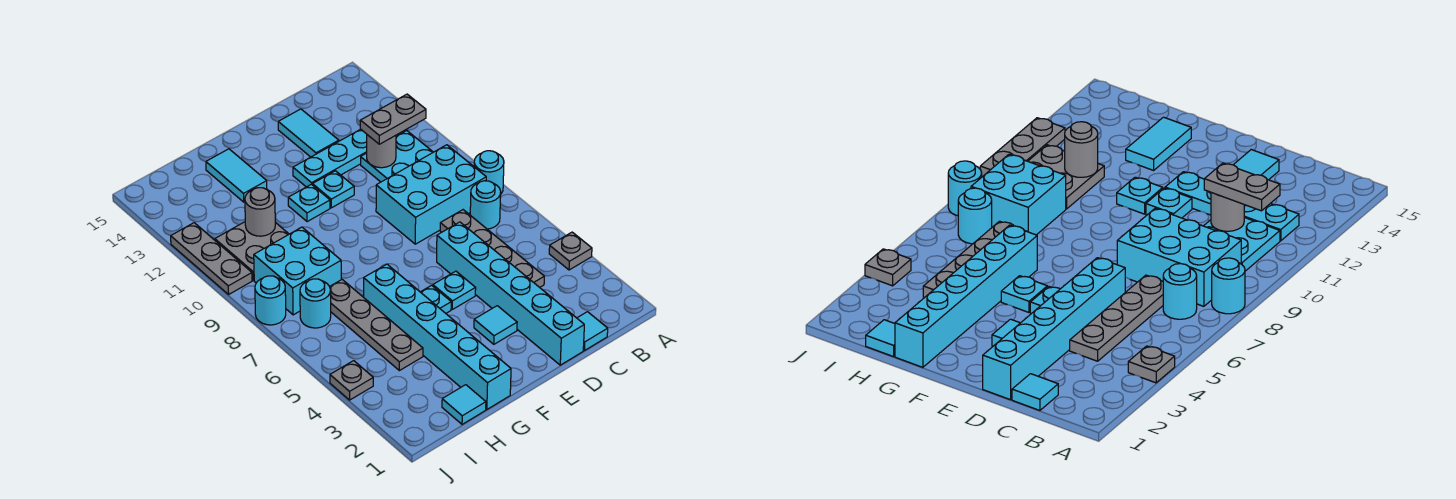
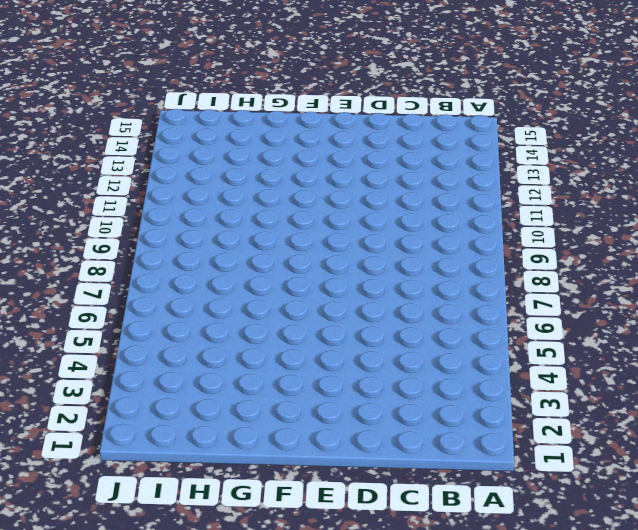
none -> grey plate A4 level 1
none -> cyan round brick A8 level 1
none -> cyan round brick B7 level 1

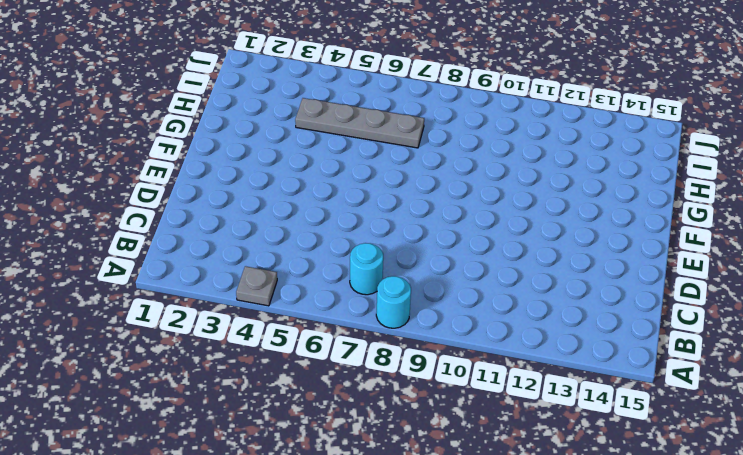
none -> cyan brick B8:D9 level 1
none -> cyan plate B10:C11 level 1
none -> cyan plate B12:E12 level 1

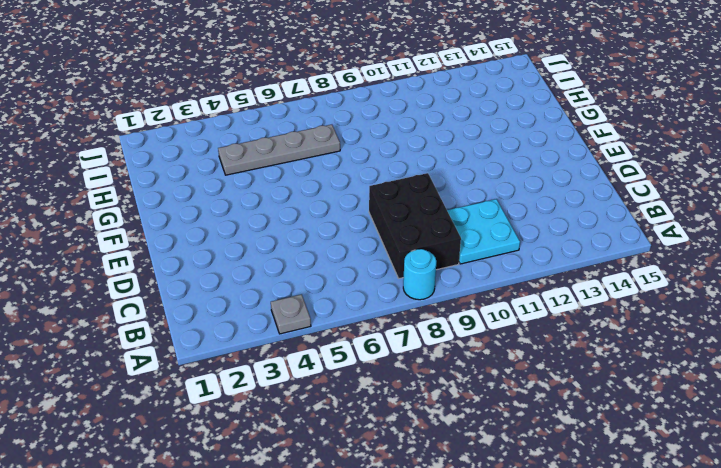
black brick B8:D9 level 1 -> cyan brick B8:D9 level 1
none -> cyan round brick B7 level 1
none -> cyan plate B12:E12 level 1
none -> cyan tile C1 level 1

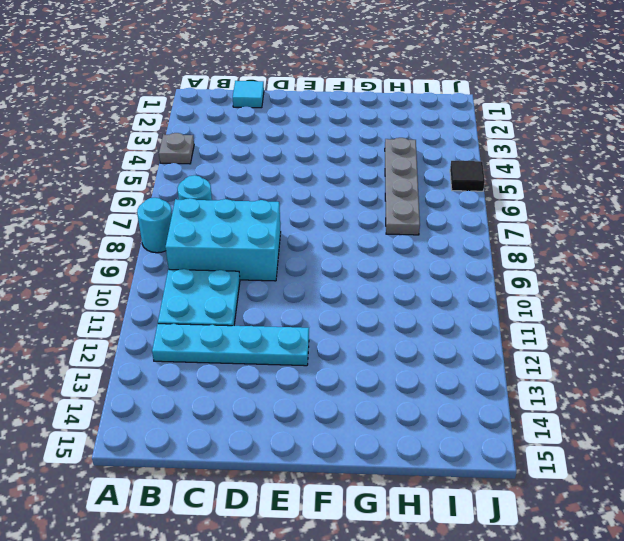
black tile J5 level 1 -> none
none -> grey plate C4:C7 level 1
none -> cyan brick D1:D6 level 1
none -> cyan tile D13:D14 level 1

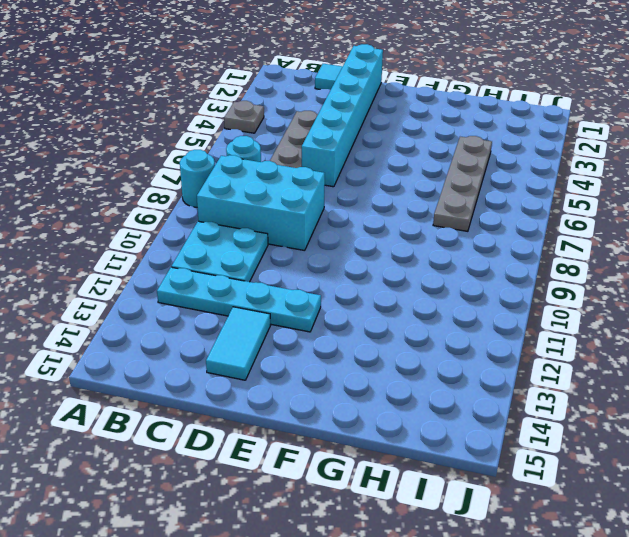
none -> cyan tile E3 level 1
none -> cyan plate E5 level 1
none -> cyan plate E11 level 1

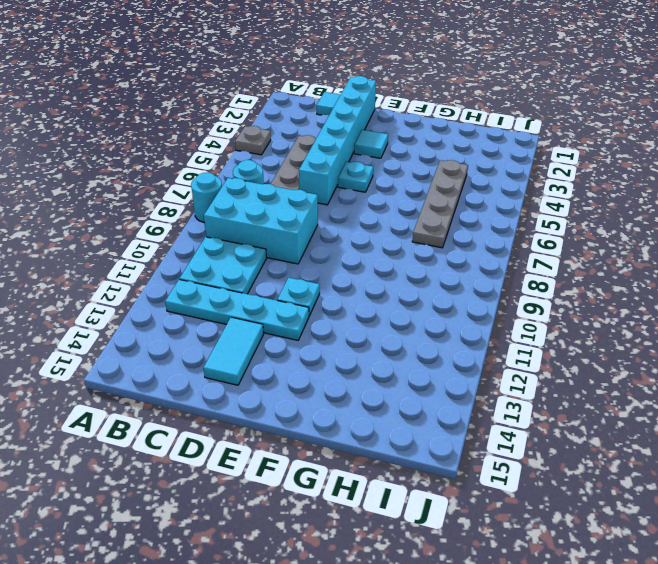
none -> cyan plate F5 level 1
none -> cyan plate F11 level 1
none -> cyan brick G1:G6 level 1

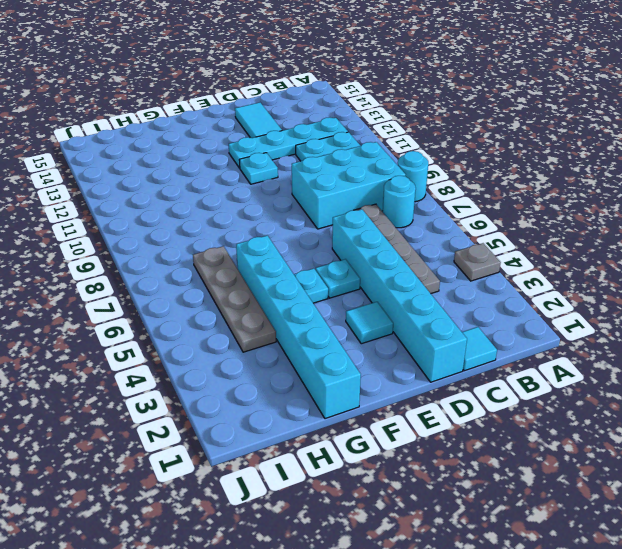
none -> cyan plate F11 level 1
none -> cyan tile G13:G14 level 1
none -> cyan tile H1 level 1

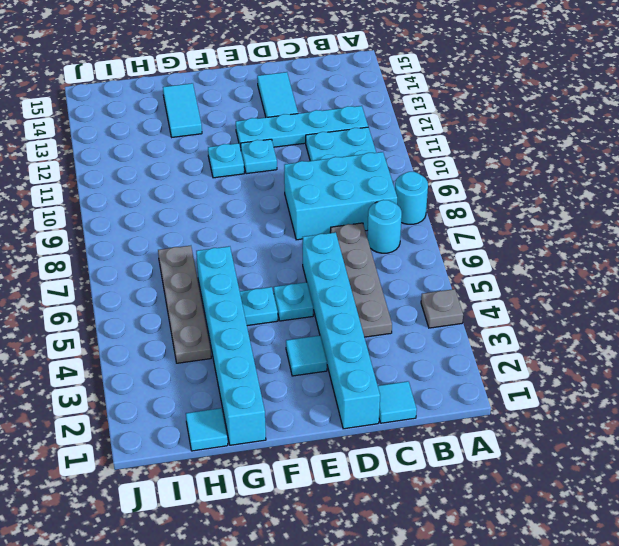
none -> cyan brick H8:I9 level 1
none -> grey plate H10:I11 level 1
none -> cyan round brick I7 level 1

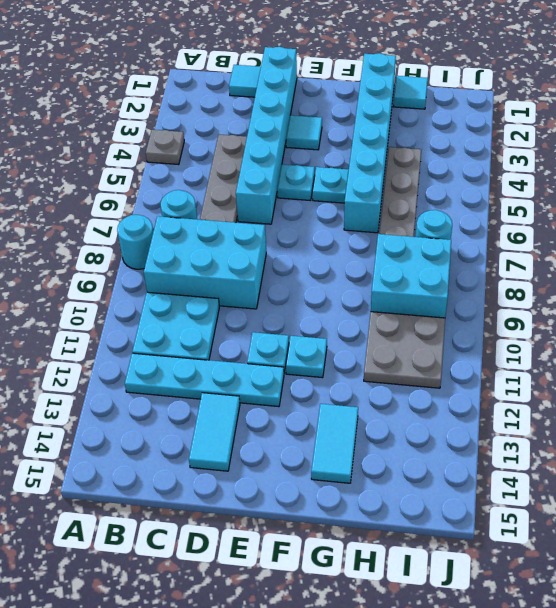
none -> grey plate J4 level 1
none -> cyan round brick J8 level 1
none -> grey plate J10:J12 level 1

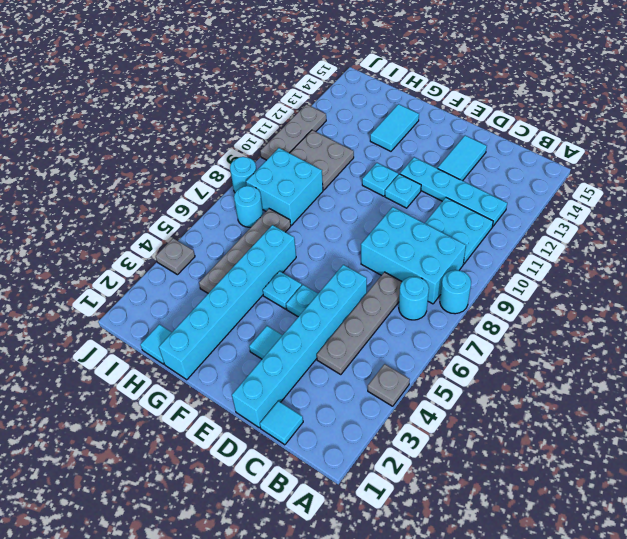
none -> grey round brick C11 level 2
none -> grey round brick H11 level 2
none -> grey plate B11:C11 level 3

